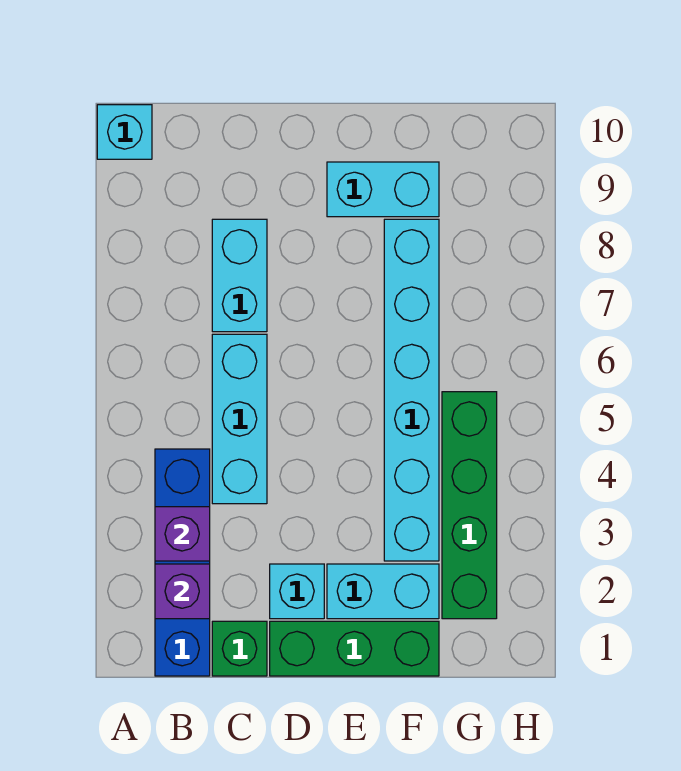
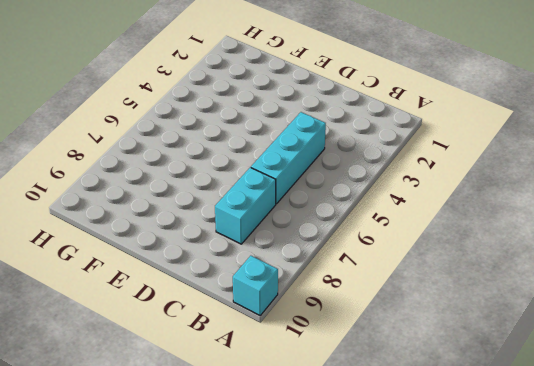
none -> blue brick B1:B4 level 1
none -> green brick C1 level 1
none -> green brick D1:F1 level 1

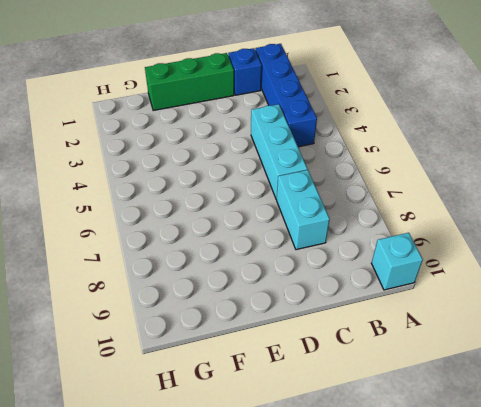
blue brick C1 level 1 -> green brick C1 level 1
none -> cyan brick D2 level 1
none -> cyan brick E2:F2 level 1
none -> cyan brick E9:F9 level 1

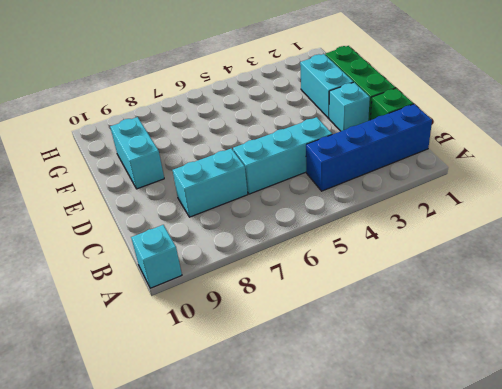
none -> cyan brick F3:F8 level 1
none -> green brick G2:G5 level 1
none -> purple brick B2 level 2

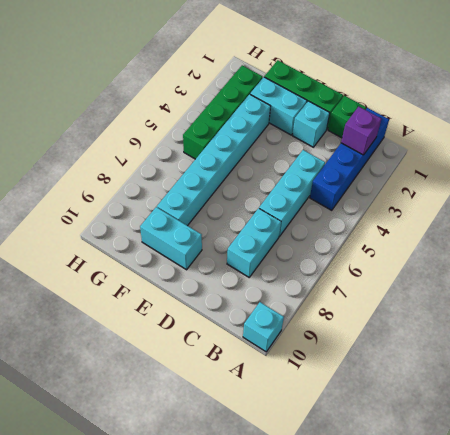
none -> purple brick B3 level 2

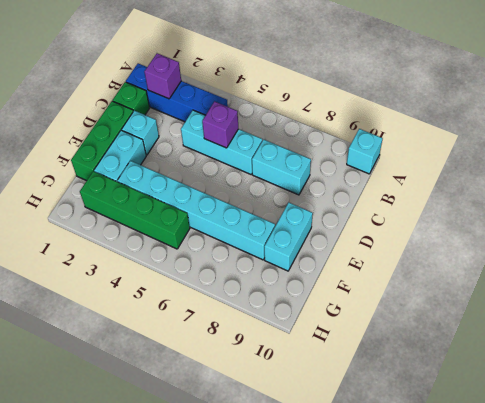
purple brick C5 level 2 -> purple brick B3 level 2

